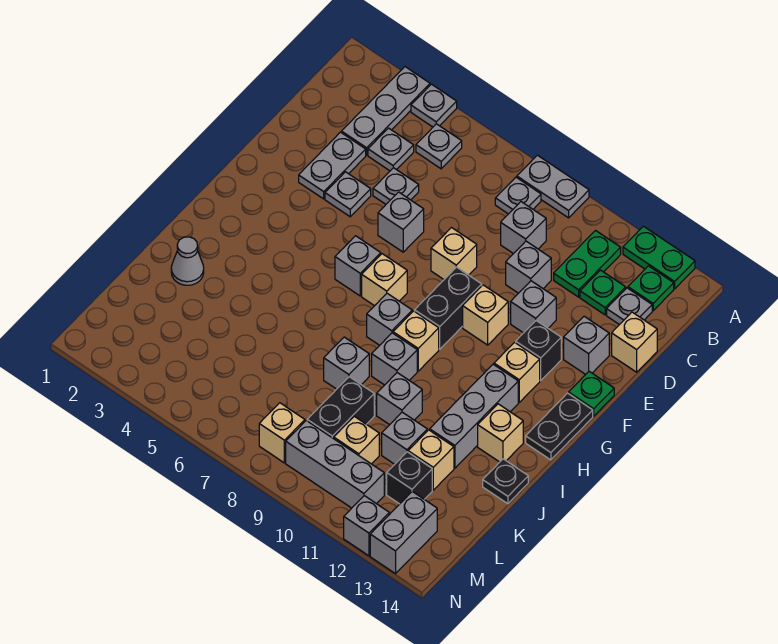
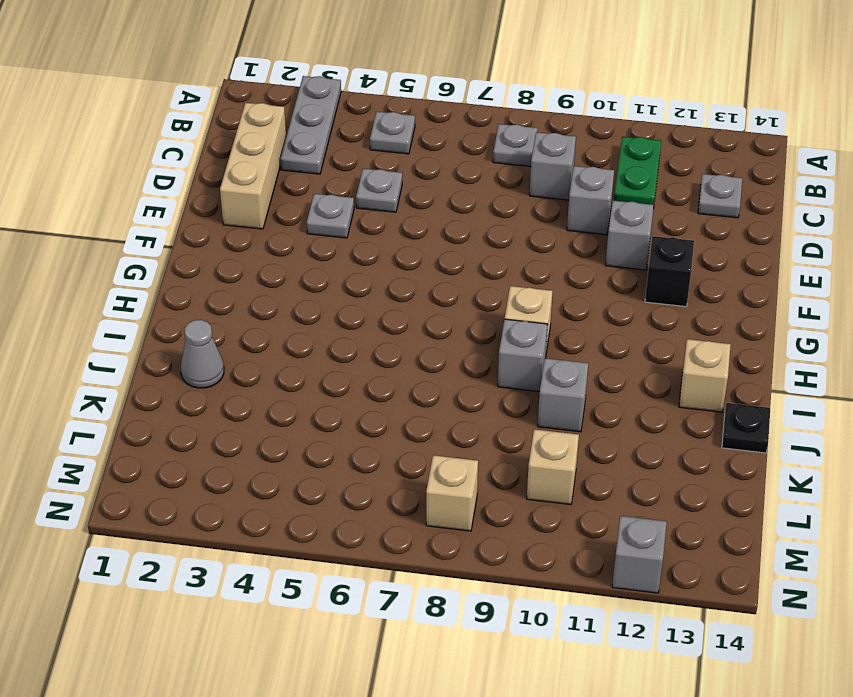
tan brick C2:E2 level 1 -> none
none -> grey plate A4 level 1
none -> grey plate A8:A9 level 1
none -> green plate A12:A13 level 1
none -> green plate B13 level 1

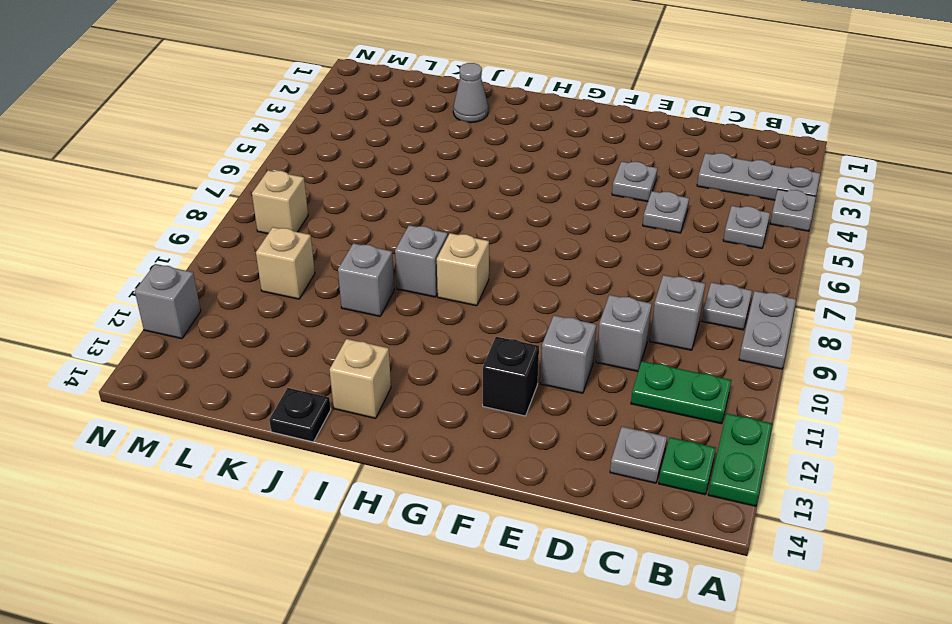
none -> grey plate C4 level 1
none -> green plate C12 level 1
none -> grey plate D3:E3 level 1
none -> tan brick D14 level 1

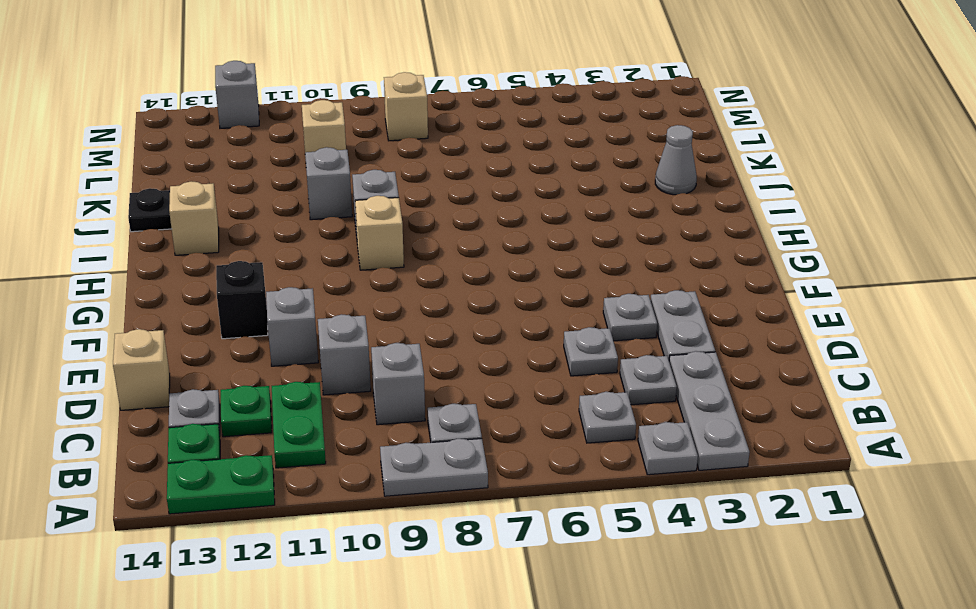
none -> grey brick E6 level 1
none -> tan brick E8 level 1
none -> grey brick E13 level 1
none -> black brick F9:G9 level 1

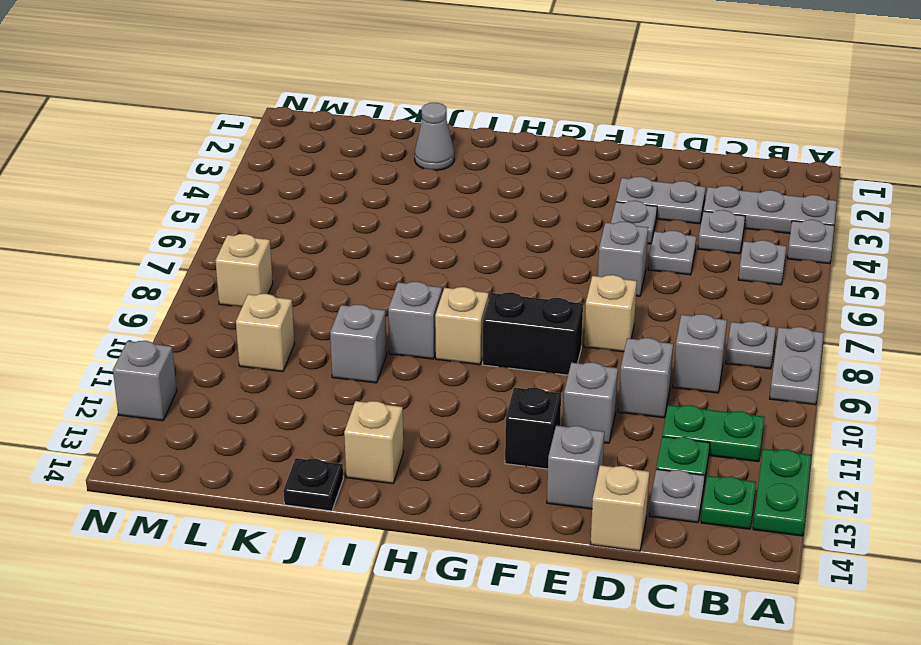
none -> tan brick F10 level 1
none -> green plate F14 level 1
none -> grey brick G6 level 1
none -> tan brick G7 level 1

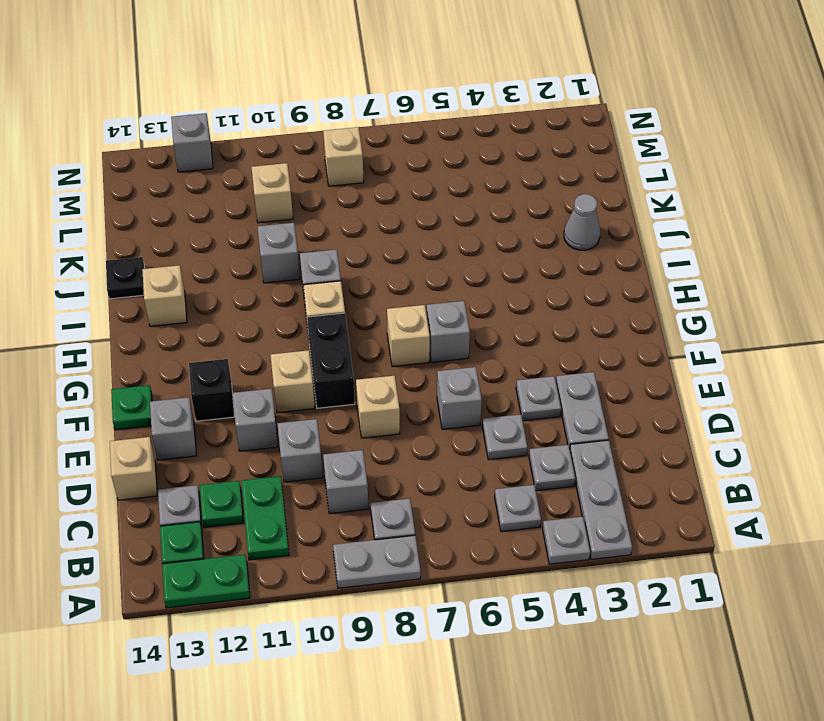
none -> tan brick G12 level 1
none -> black plate G14:H14 level 1
none -> grey brick H8 level 1
none -> grey brick H12:J12 level 1

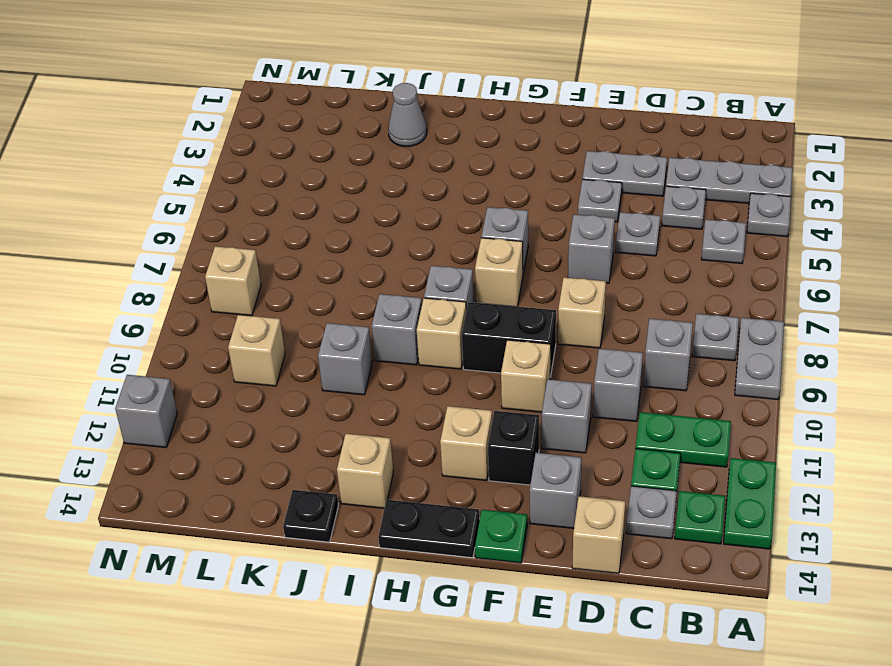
none -> grey brick H12:J12 level 1
none -> grey brick J8 level 1
none -> black brick K9:L9 level 1
none -> grey brick K11 level 1

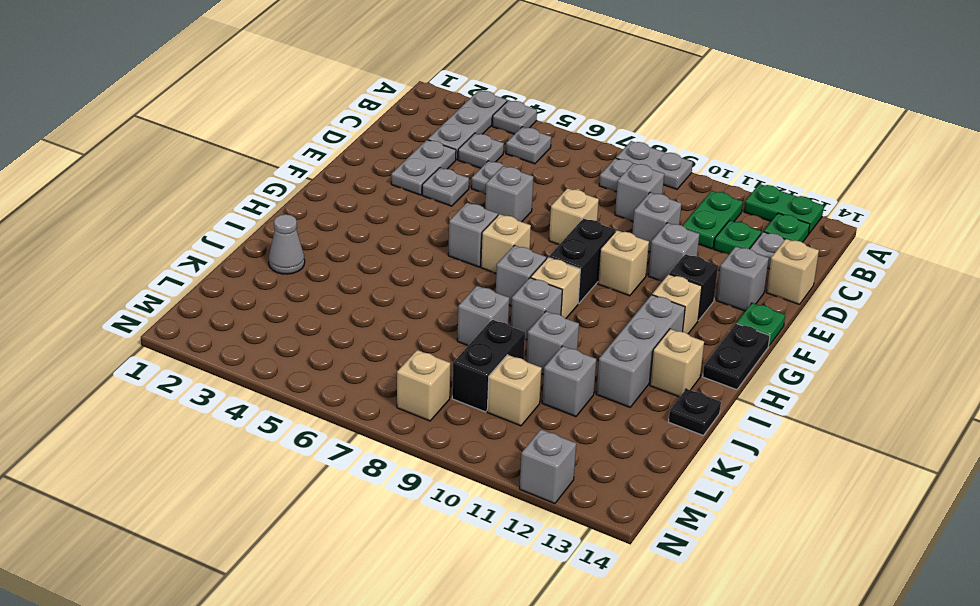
none -> tan brick K12 level 1
none -> black brick L12 level 1
none -> grey brick M9:M11 level 1
none -> grey brick M13:N13 level 1

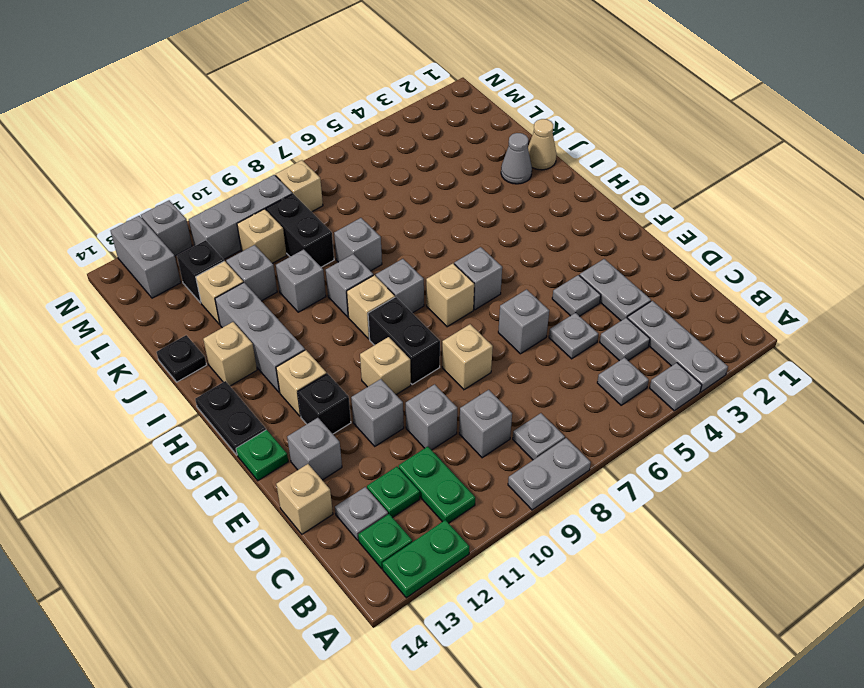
tan cone J1 level 1 -> none

